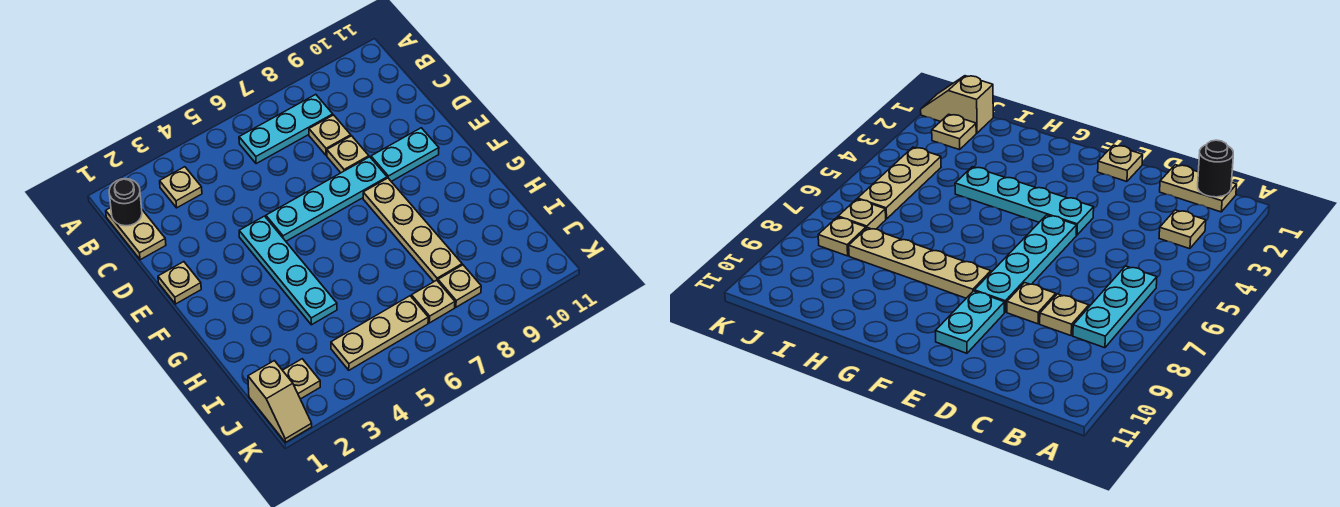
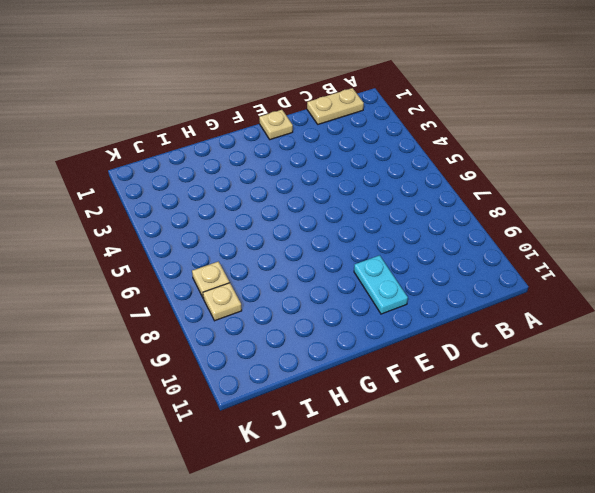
none -> tan plate B3 level 1
none -> cyan plate B6:B8 level 1
none -> tan plate C8 level 1

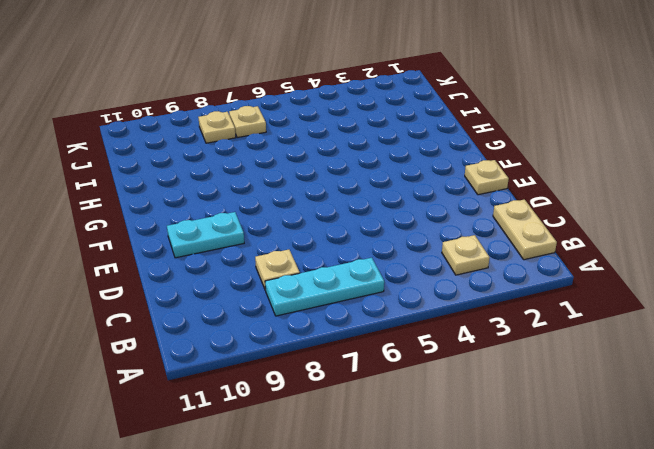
none -> tan plate D8 level 1
none -> cyan plate E4:H4 level 1
none -> cyan plate E5:E8 level 1

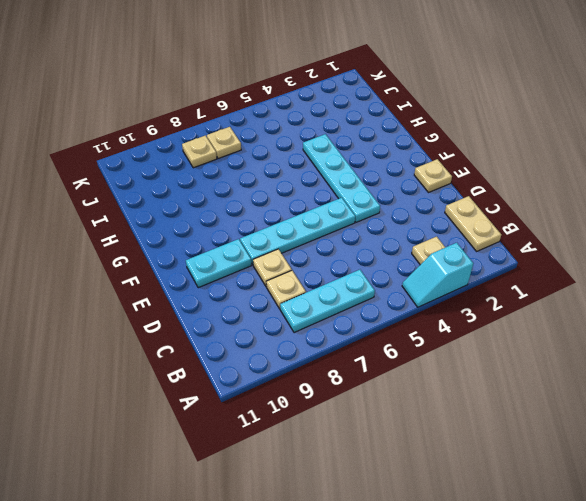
cyan slope A3:A4 level 1 top 3 -> none
none -> tan plate F8:I8 level 1
none -> tan slope J1:K1 level 1 top J
none -> tan plate J2 level 1

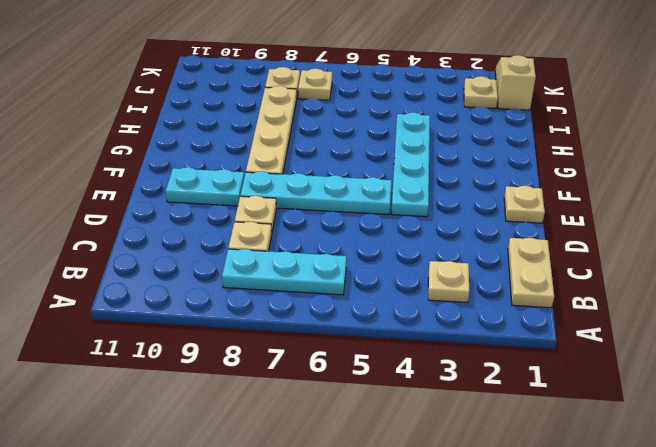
none -> tan plate J4:J6 level 1
none -> black round brick B1 level 2

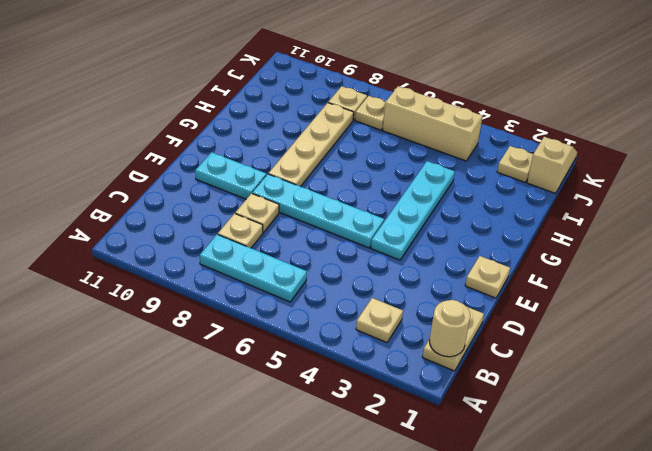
tan round brick B1 level 2 -> black round brick B1 level 2
tan brick J4:J6 level 1 -> tan plate J4:J6 level 1

